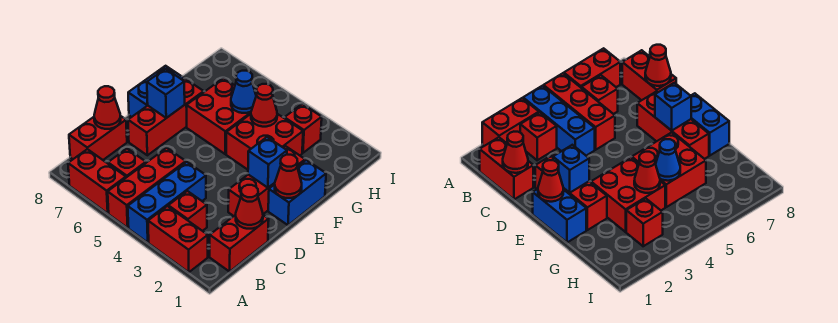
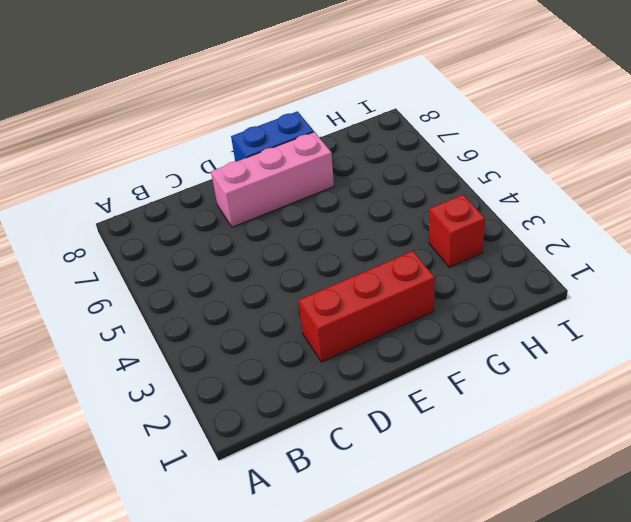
pink brick D7:F7 level 1 -> red brick D7:F7 level 1
none -> red brick A2:A3 level 1
none -> blue brick A4:C4 level 1
none -> red brick A5:C5 level 1

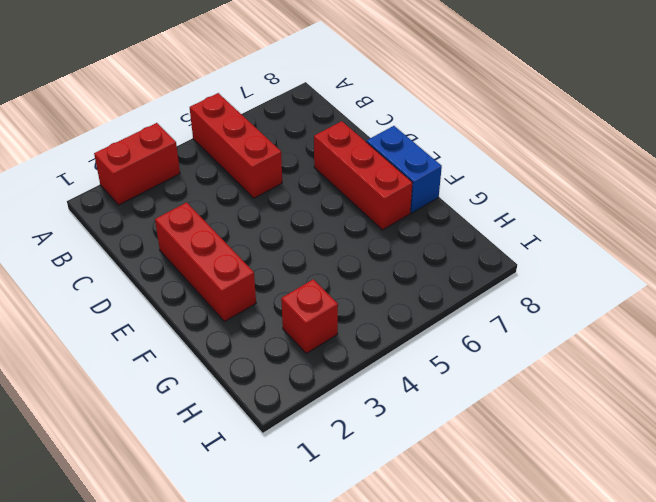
none -> blue brick A4:C4 level 1
none -> red brick A6:A7 level 1
none -> red brick B1:C1 level 1

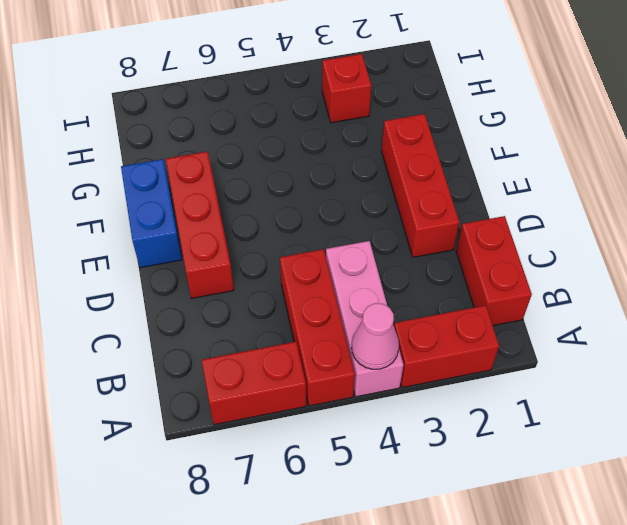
pink brick A4:C4 level 1 -> blue brick A4:C4 level 1
pink cone A4 level 2 -> none
none -> red brick B3 level 1
none -> red brick B6 level 1
none -> red brick B8:C8 level 1

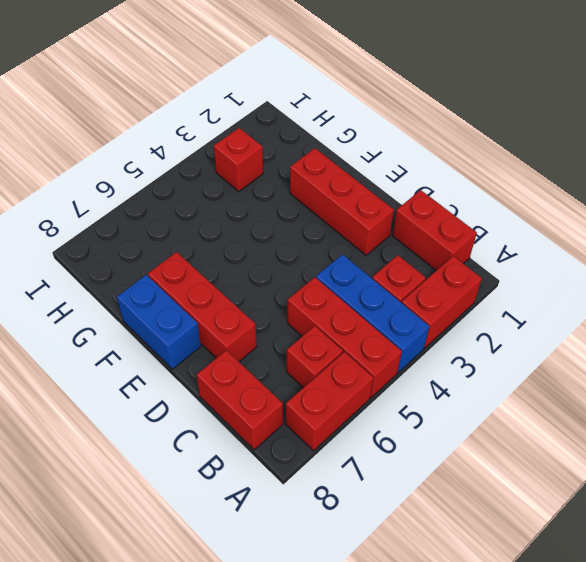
none -> blue brick E1:F1 level 1
none -> red brick F3:G4 level 1
none -> red brick F5:G6 level 1

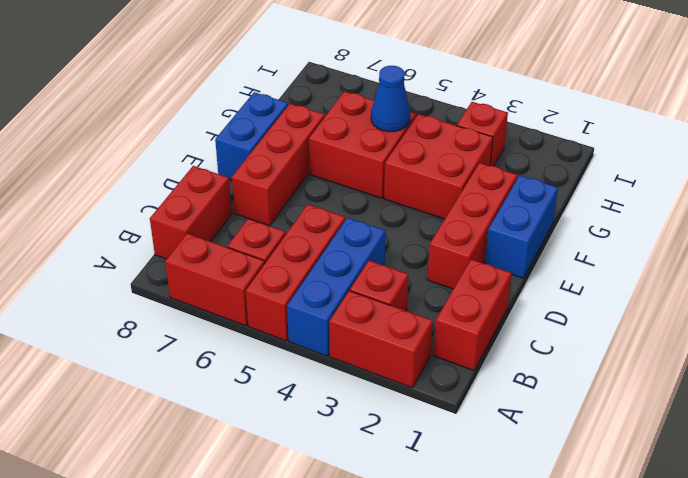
none -> red cone C1 level 2
none -> red cone C8 level 2
none -> red cone E1 level 2

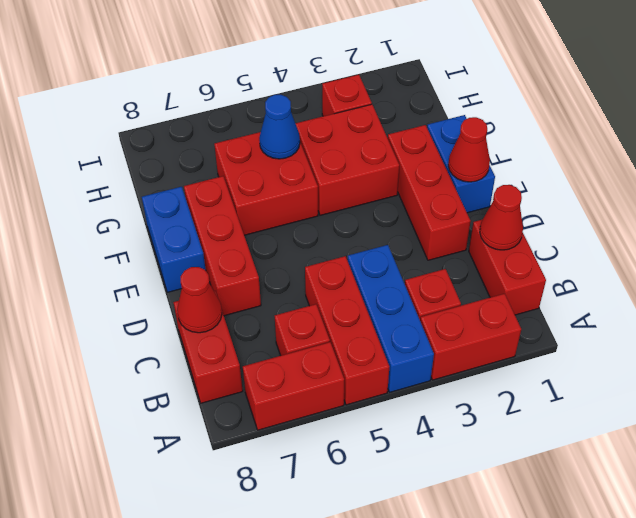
none -> blue brick E2 level 2
none -> blue brick E7 level 2
none -> red cone G4 level 2

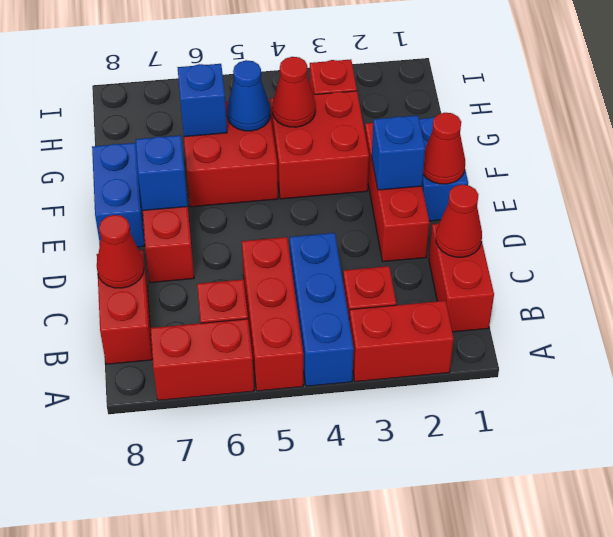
blue brick G6 level 2 -> none

